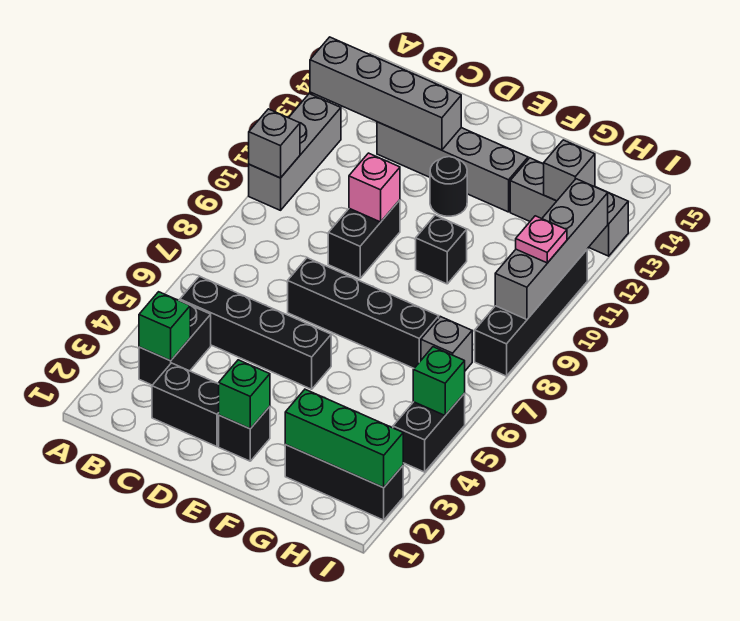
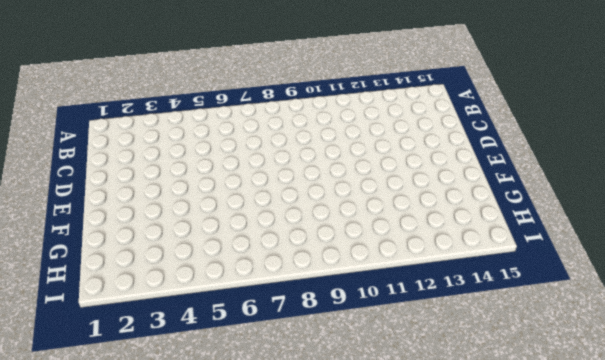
none -> grey brick A10:A12 level 1
none -> black brick B3:B4 level 1
none -> black brick B5:E5 level 1

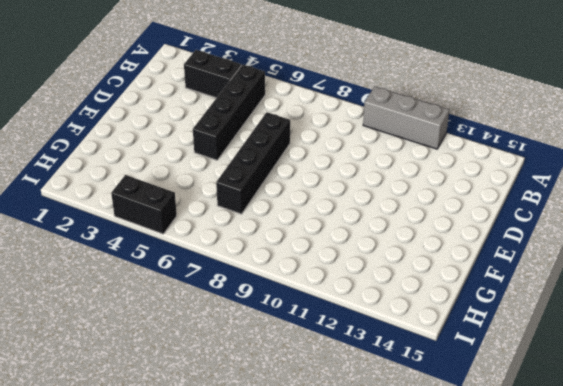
none -> black brick C2:D2 level 1
none -> grey brick C13:F13 level 1
none -> black brick D9:D10 level 1

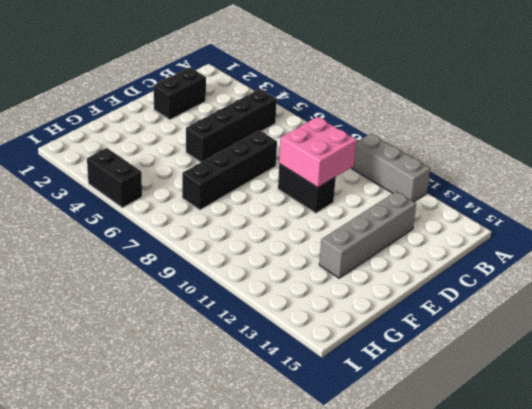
pink brick C9:D10 level 2 -> pink brick D10 level 2
none -> black brick B3:B4 level 1
none -> black brick E2 level 1
none -> black round brick E12 level 1

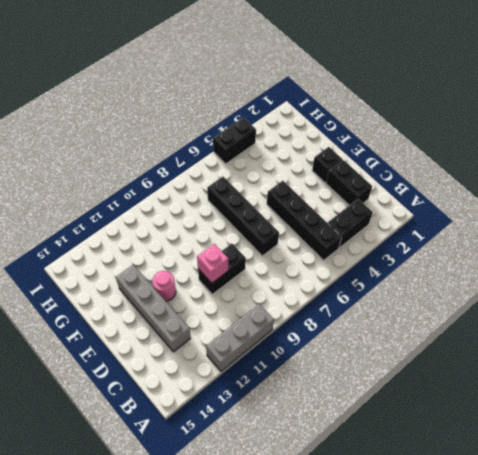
pink round brick E12 level 1 -> black round brick E12 level 1
none -> black brick F10 level 1
none -> black brick G2:I2 level 1
none -> grey brick G13:I13 level 1

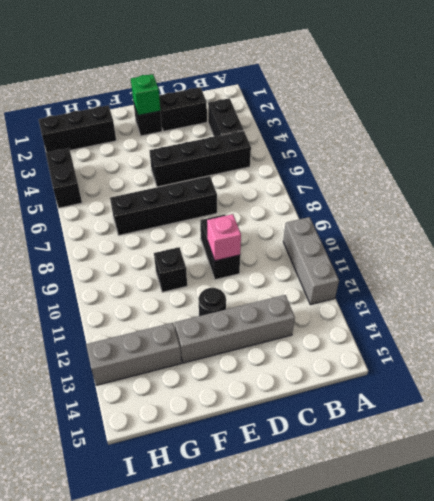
none -> grey brick H7 level 1
none -> black brick I8:I11 level 1
none -> grey brick A10 level 2

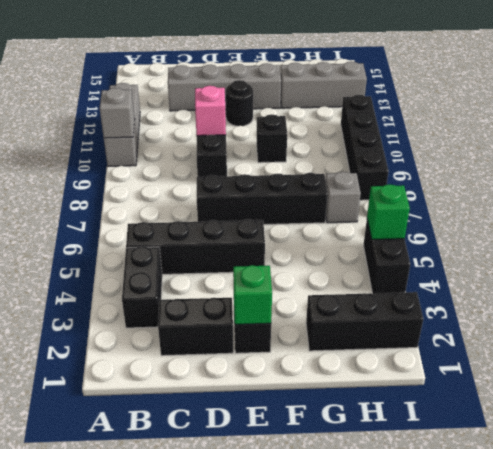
none -> grey brick A13:D13 level 2
none -> green brick B3 level 2
none -> green brick G2:I2 level 2

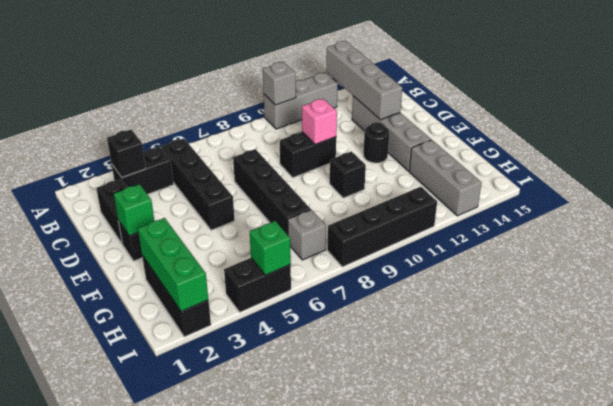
black brick B3 level 2 -> green brick B3 level 2
none -> grey brick H13 level 2
none -> grey brick I9:I12 level 2
none -> pink plate I10 level 3

